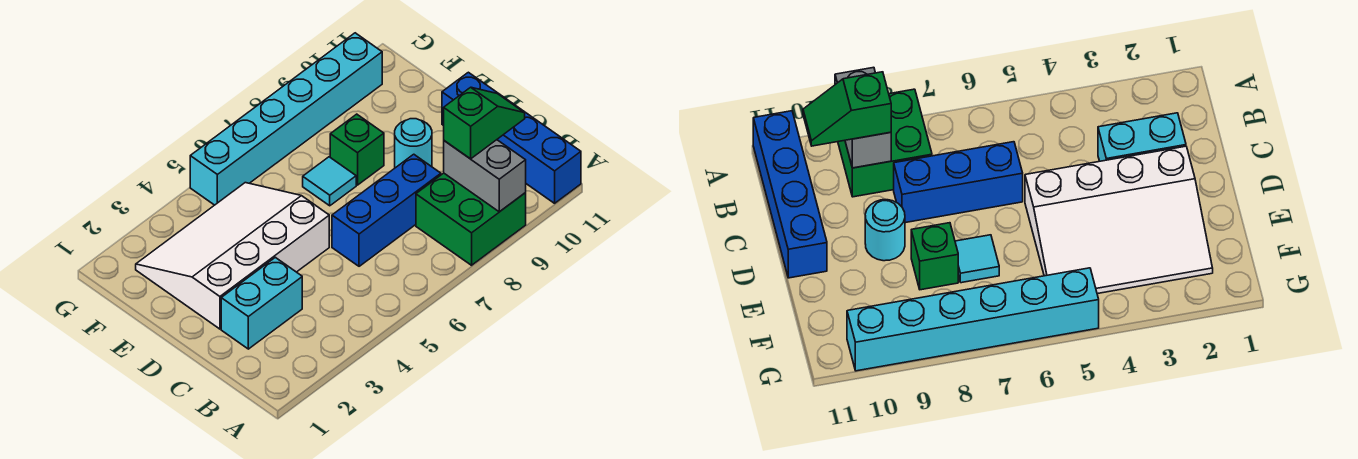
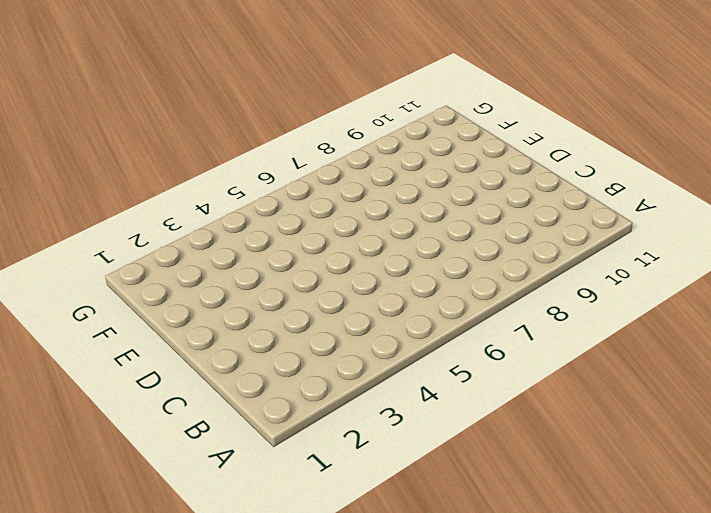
none -> green brick A8:B9 level 1
none -> blue brick A11:D11 level 1

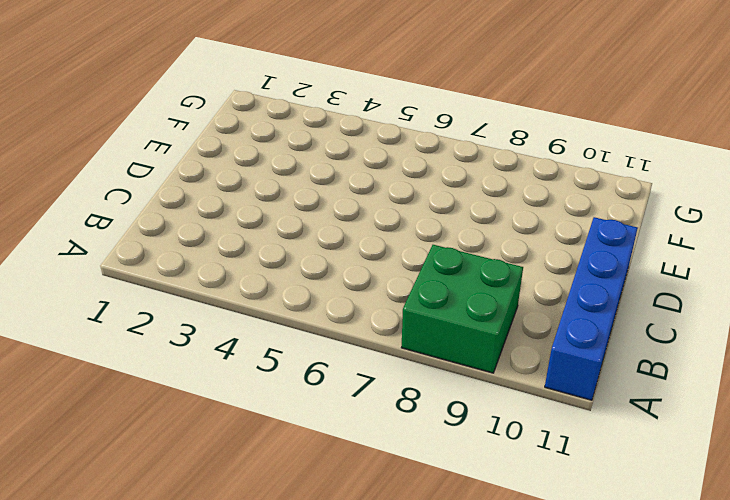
none -> cyan brick C2:C3 level 1
none -> blue brick C6:C8 level 1

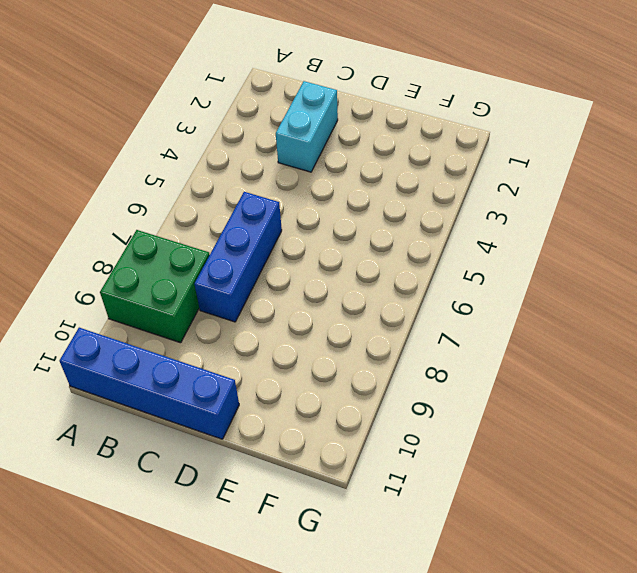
none -> white slope D2:F5 level 1 top D
none -> cyan round brick D9 level 1

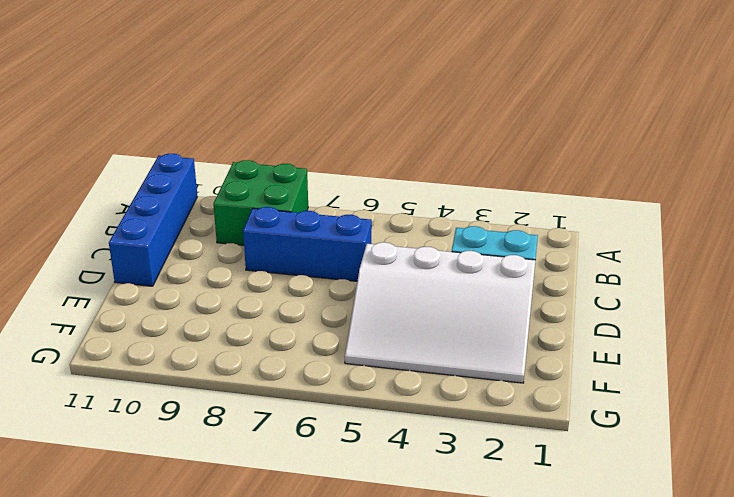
none -> cyan round brick D9 level 1
none -> cyan tile E7 level 1

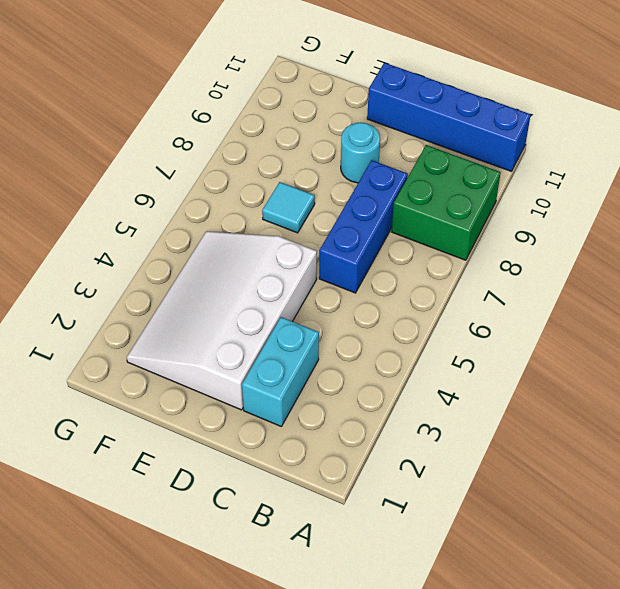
none -> green brick E8 level 1
none -> cyan brick G5:G10 level 1

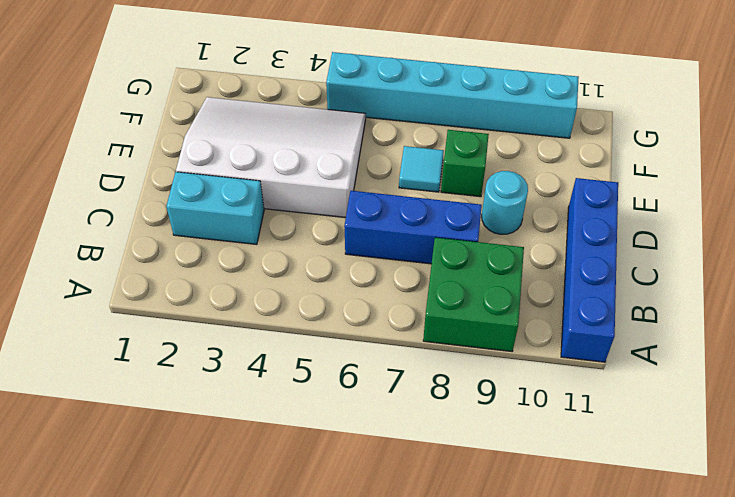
none -> grey brick A9:B9 level 2
none -> green slope B9:B10 level 3 top 9

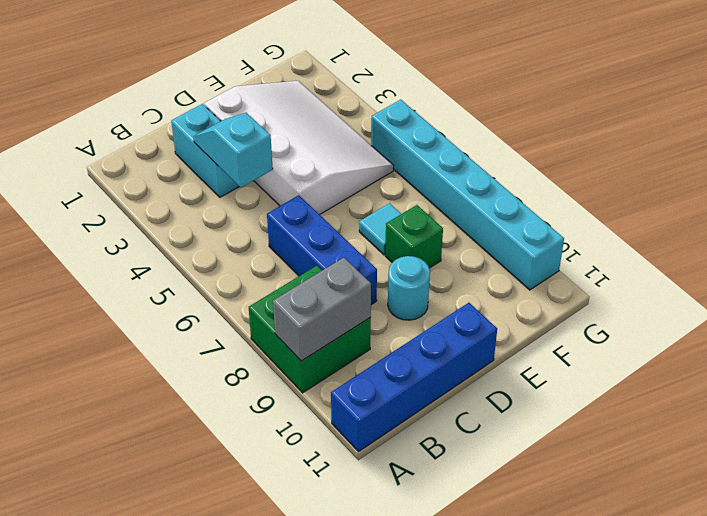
cyan slope C3:C4 level 2 top 4 -> none
none -> green slope B9:B10 level 3 top 9

